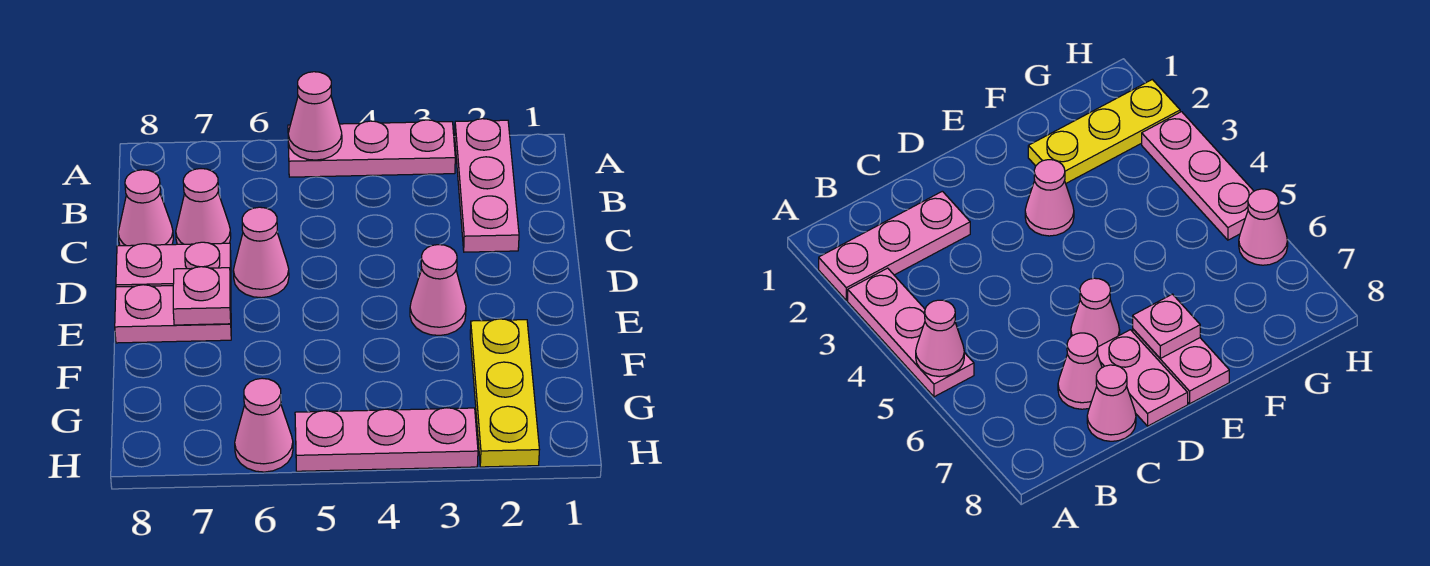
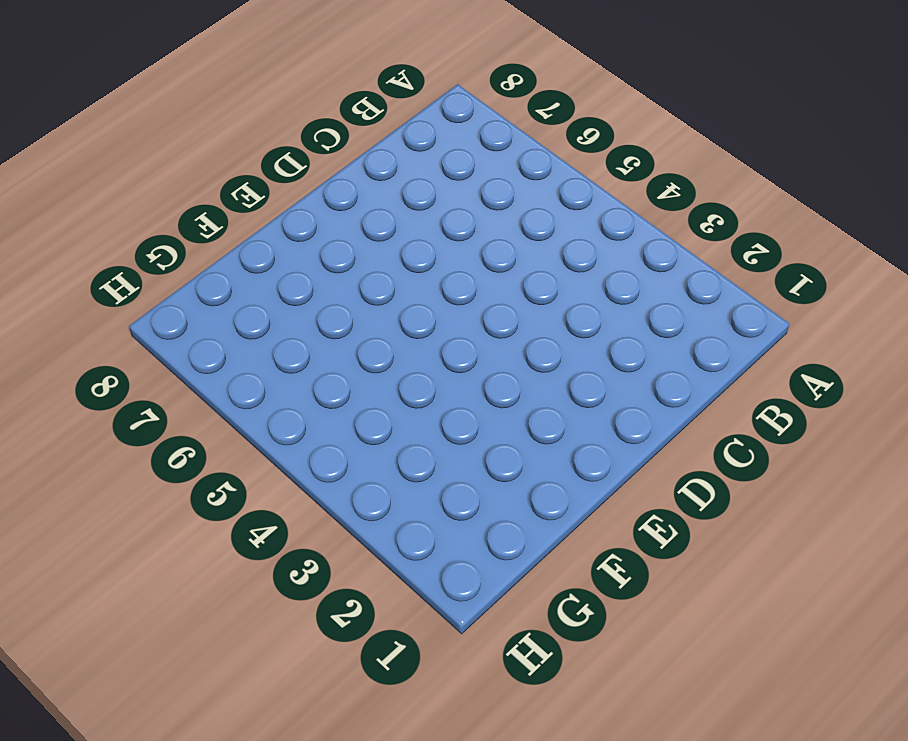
none -> pink plate A2:C2 level 1
none -> pink plate A3:A5 level 1
none -> pink cone C7 level 1

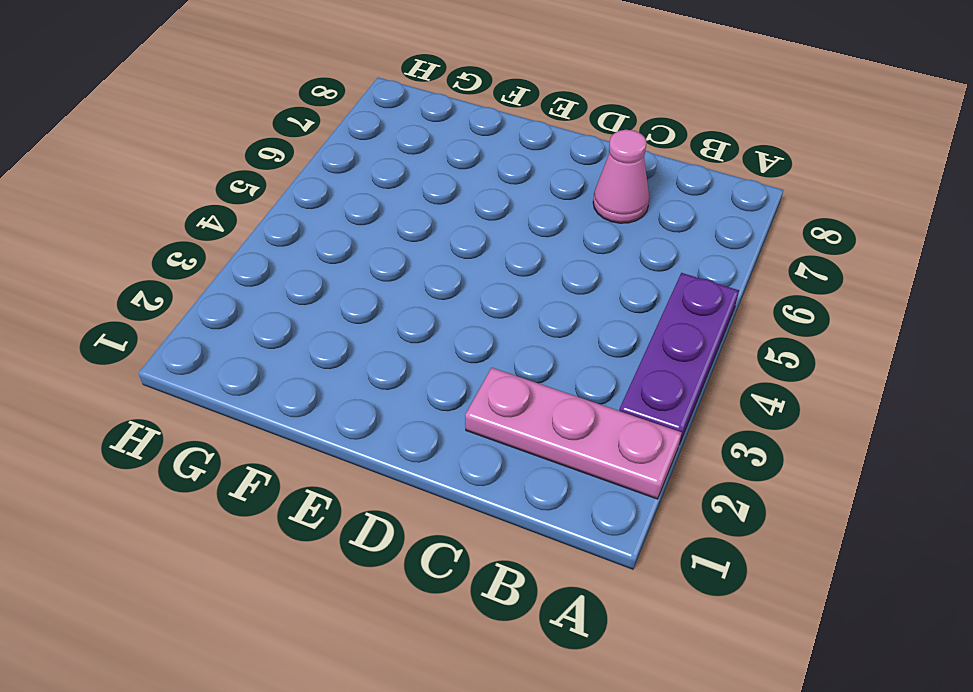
purple plate A3:A5 level 1 -> pink plate A3:A5 level 1
none -> pink cone C8 level 1
none -> pink cone D6 level 1
none -> pink plate D7:D8 level 1

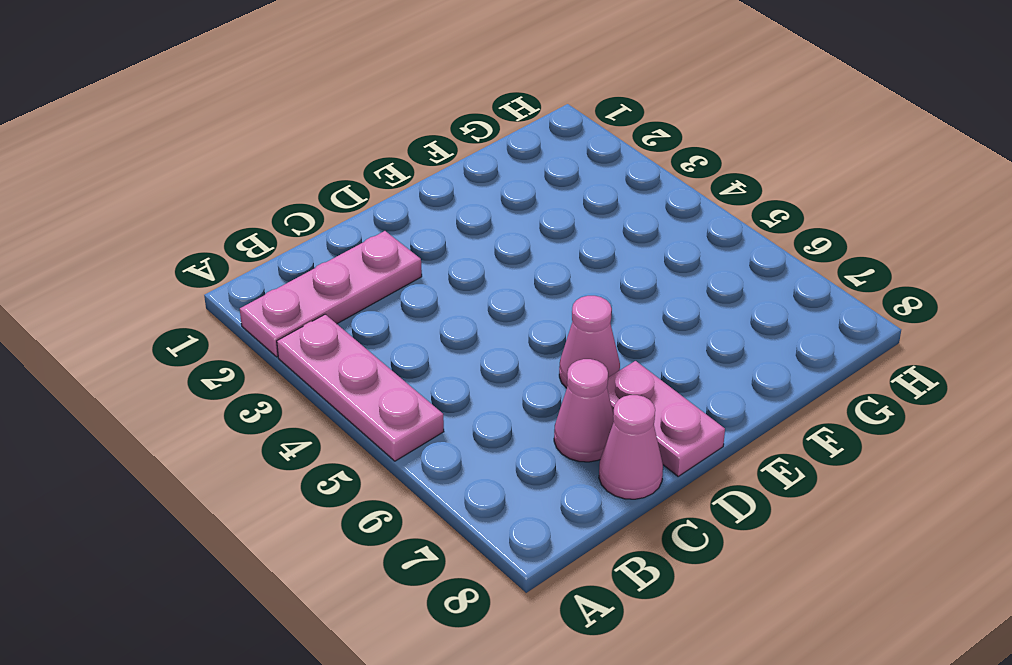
none -> pink cone E3 level 1
none -> pink plate E7:E8 level 1
none -> yellow plate F2:H2 level 1

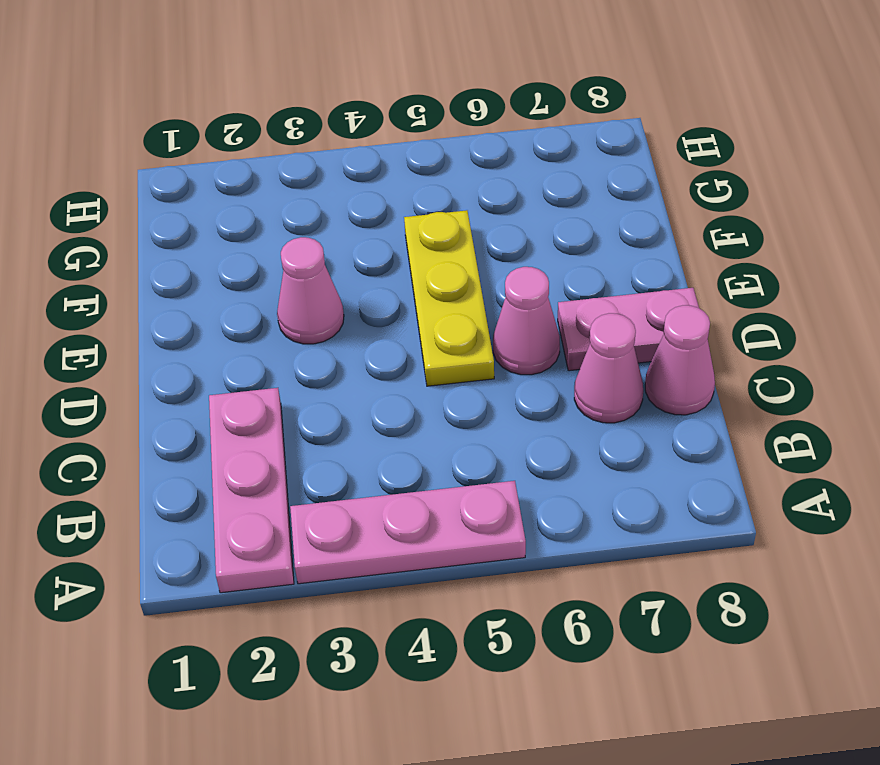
yellow plate D5:F5 level 1 -> yellow plate F2:H2 level 1
none -> pink plate E7:E8 level 1
none -> pink plate H3:H5 level 1
none -> pink cone H6 level 1

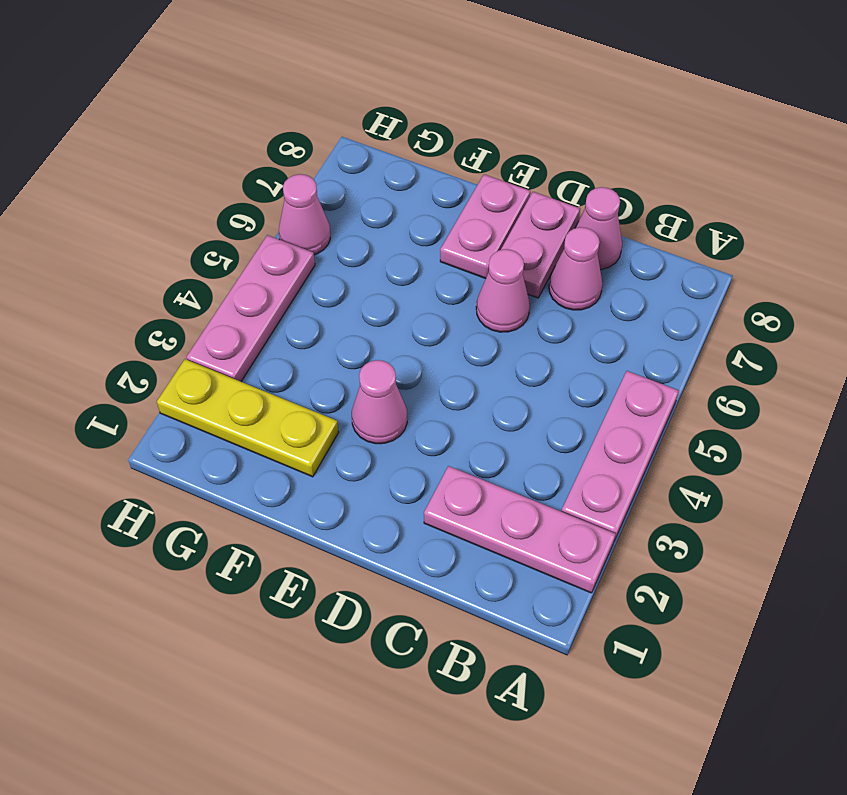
none -> pink cone A5 level 2
none -> pink plate E7 level 2

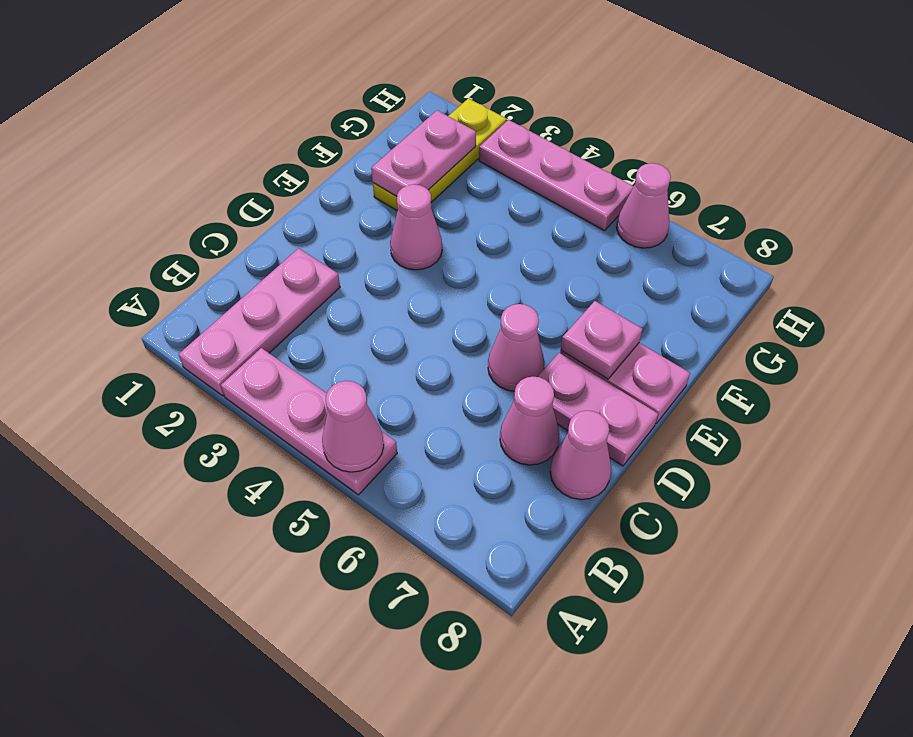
pink plate F2:G2 level 2 -> none

